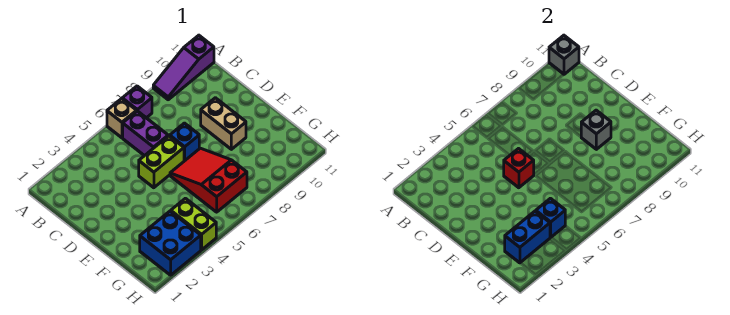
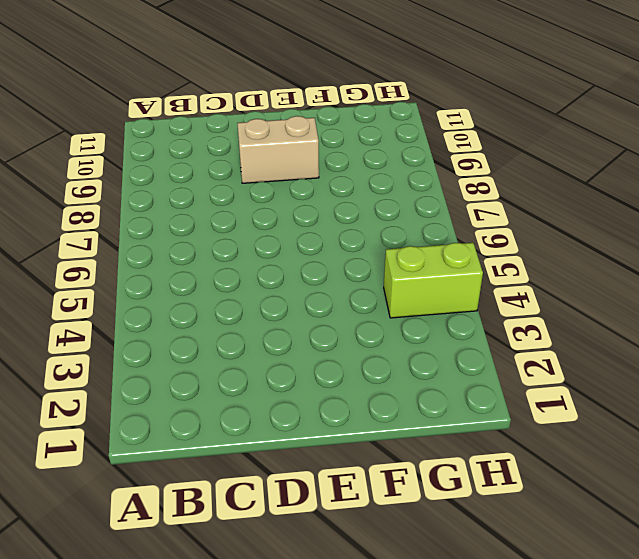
none -> tan brick A6 level 1
none -> purple brick A7 level 1
none -> purple slope A9:A11 level 1 top 11

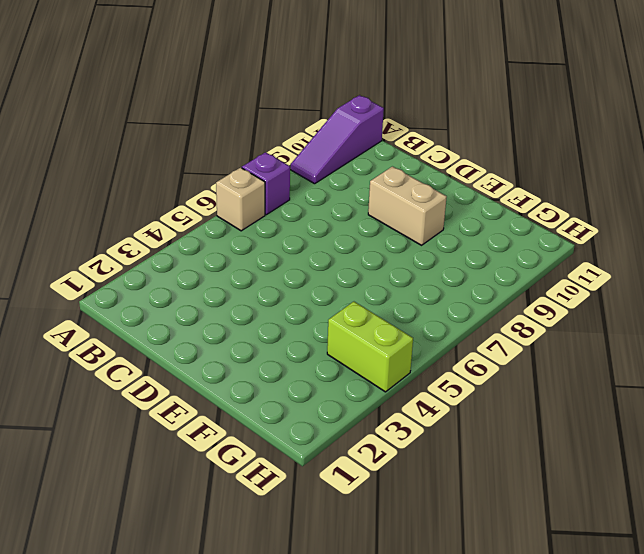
none -> purple brick B6:C6 level 1
none -> lime brick D5:D6 level 1
none -> blue brick D7 level 1

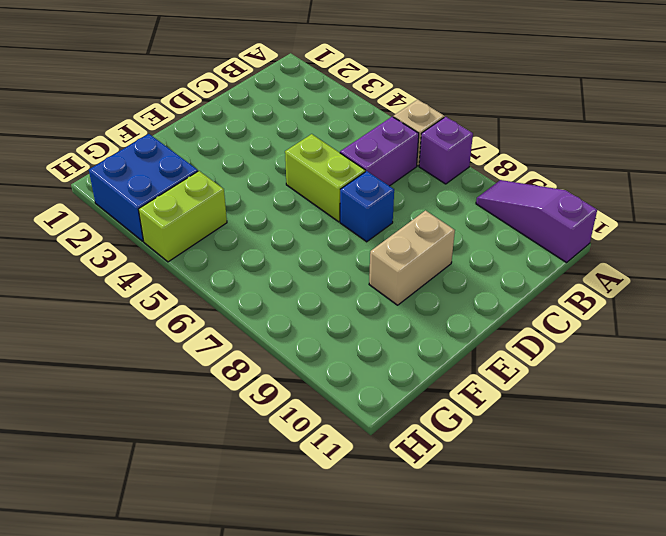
none -> red slope E6:G7 level 1 top G
none -> grey brick A11 level 2
none -> red brick D5 level 2

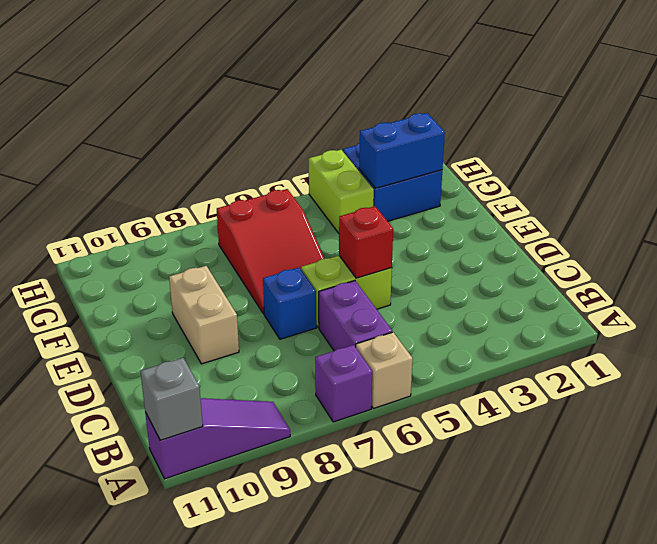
none -> grey brick E9 level 2
none -> blue brick G4 level 2

